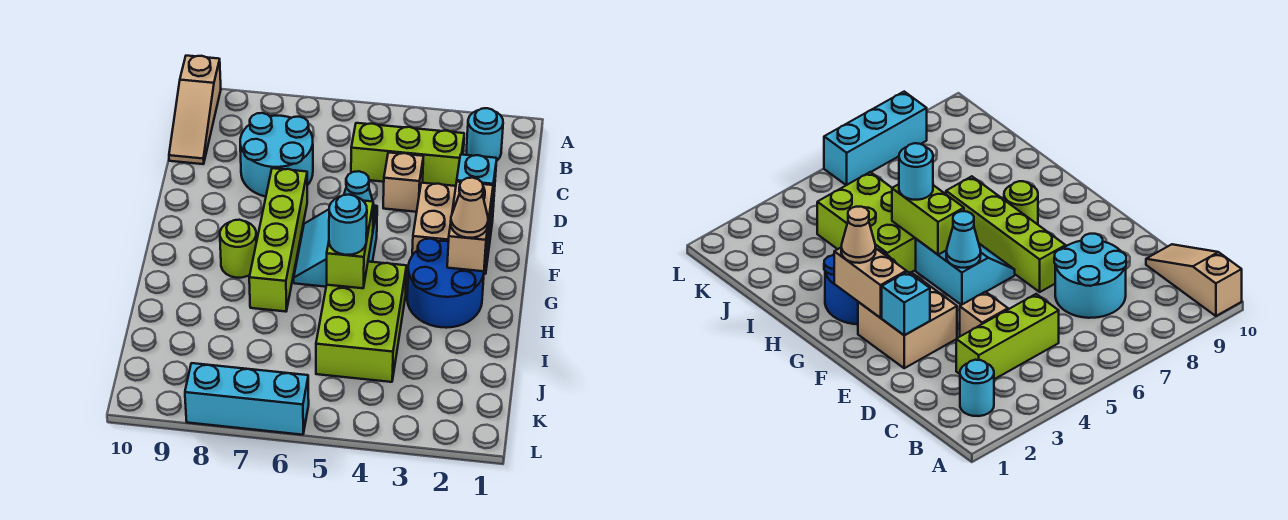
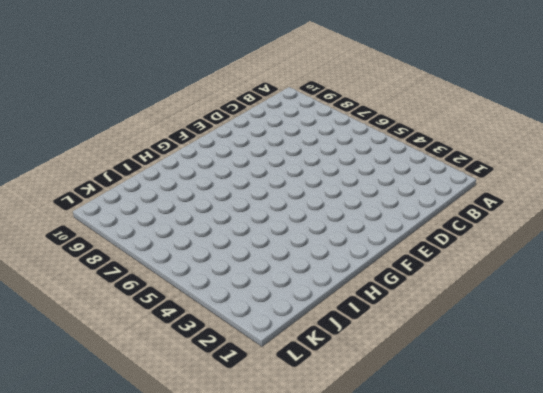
none -> tan slope A10:C10 level 1 top A
none -> cyan round brick B2 level 1
none -> lime brick C3:C5 level 1

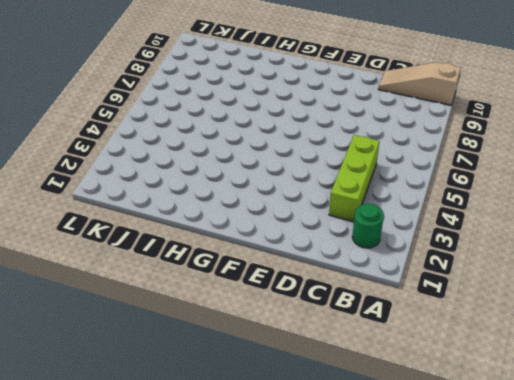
green round brick B2 level 1 -> cyan round brick B2 level 1
none -> cyan round brick C7:D8 level 1
none -> tan brick D4 level 1
none -> tan brick E2:F3 level 1

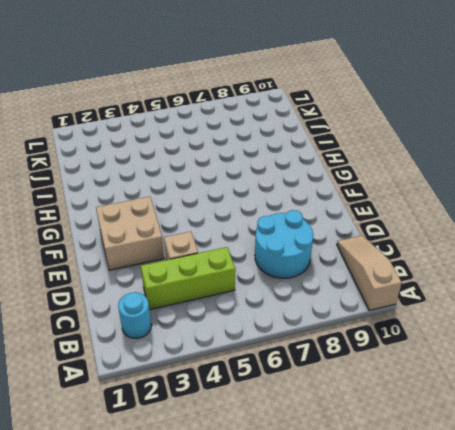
none -> lime brick E7:H7 level 1
none -> cyan slope F5:G6 level 1 top 5
none -> blue round brick G2:H3 level 1

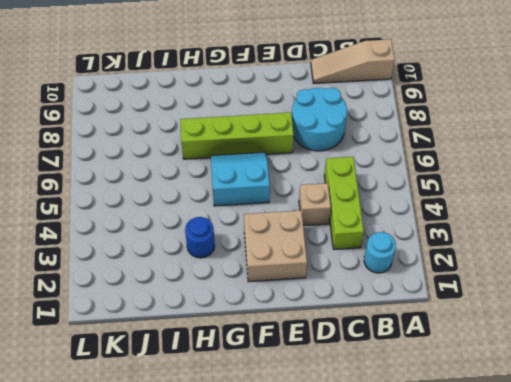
blue round brick H3 level 1 -> blue round brick G2:H3 level 1
none -> lime round brick G8 level 1
none -> lime brick H4:J5 level 1
none -> cyan brick L6:L8 level 1

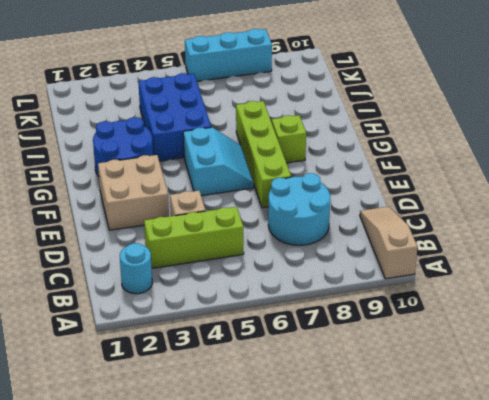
lime brick G8 level 1 -> lime round brick G8 level 1
blue brick H4:J5 level 1 -> lime brick H4:J5 level 1
none -> cyan brick E2 level 2
none -> tan brick F2:G2 level 2
none -> cyan cone F5 level 2

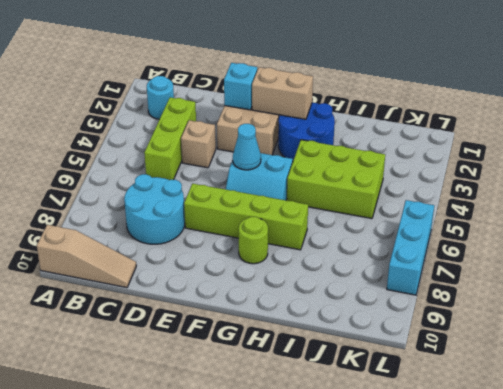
none -> lime brick G5:H5 level 2
none -> tan cone G2 level 3
none -> cyan round brick H5 level 3

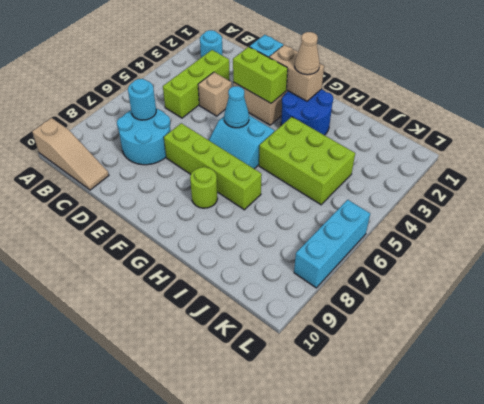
cyan round brick C7 level 2 -> cyan round brick H5 level 3
lime brick E3:F3 level 2 -> lime brick G5:H5 level 2

